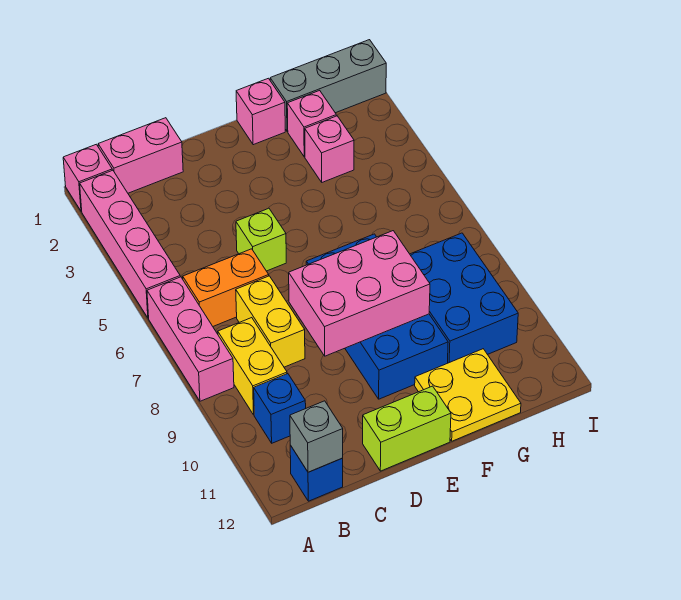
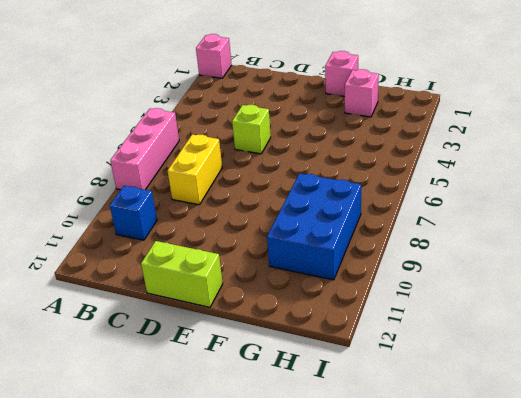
none -> pink brick A2:A5 level 1
none -> pink brick B1:C1 level 1
none -> orange brick B6:C6 level 1

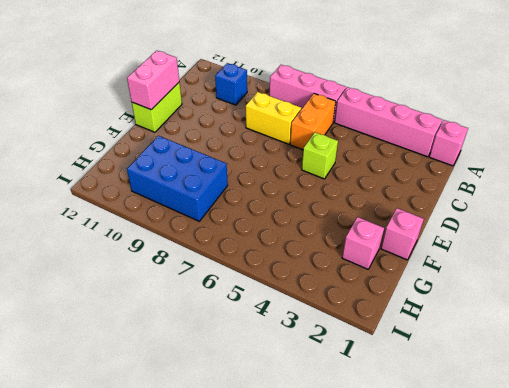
pink brick D12:E12 level 2 -> pink brick B1:C1 level 1
none -> yellow brick B8:B9 level 1
none -> blue brick B12 level 1
none -> blue brick E7:F10 level 1

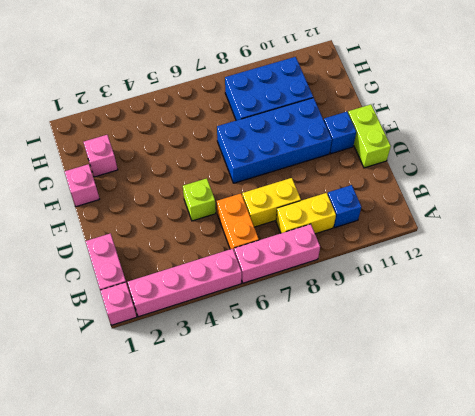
blue brick E11 level 1 -> blue brick B12 level 1
none -> yellow plate F11:G12 level 1
none -> grey brick G1:I1 level 1
none -> pink brick G3 level 1

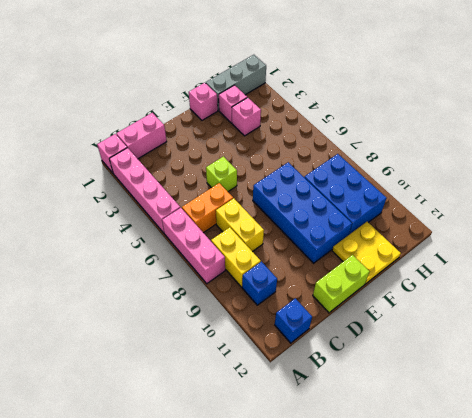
none -> grey brick B12 level 2
none -> pink brick D8:F9 level 2

